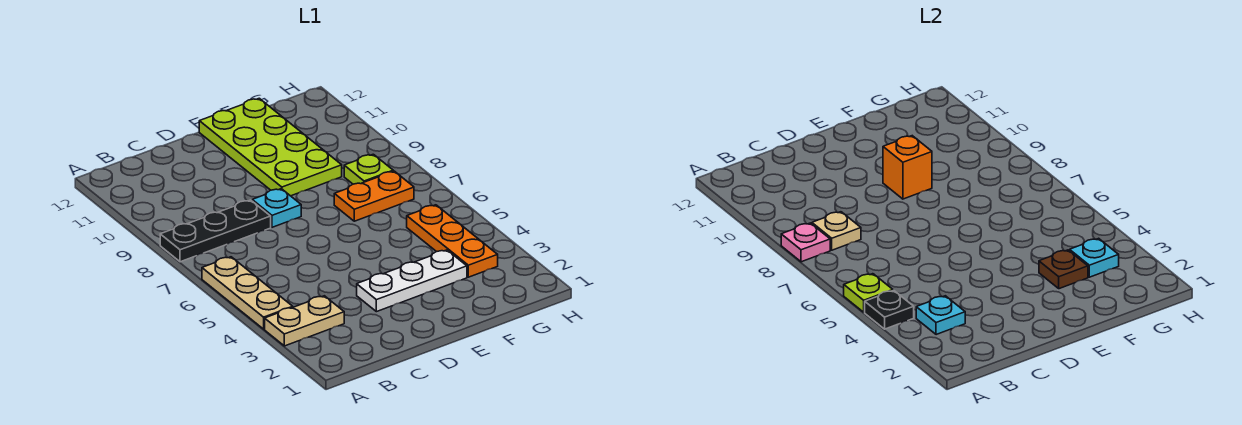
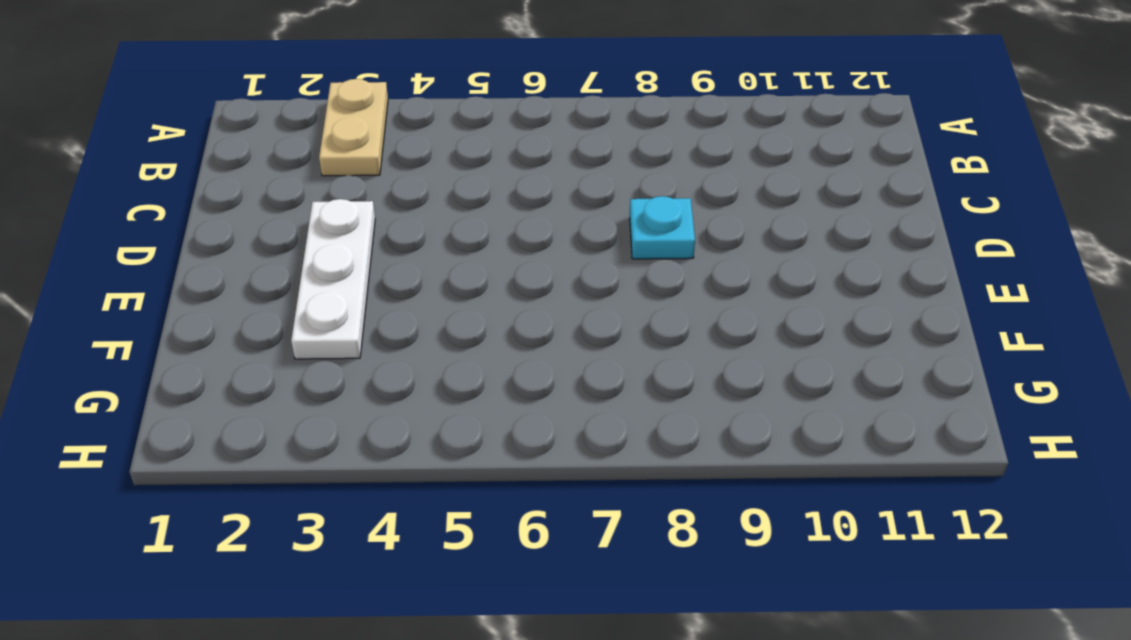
none -> tan plate A4:A6 level 1
none -> black plate A8:C8 level 1
none -> lime plate E9:F12 level 1

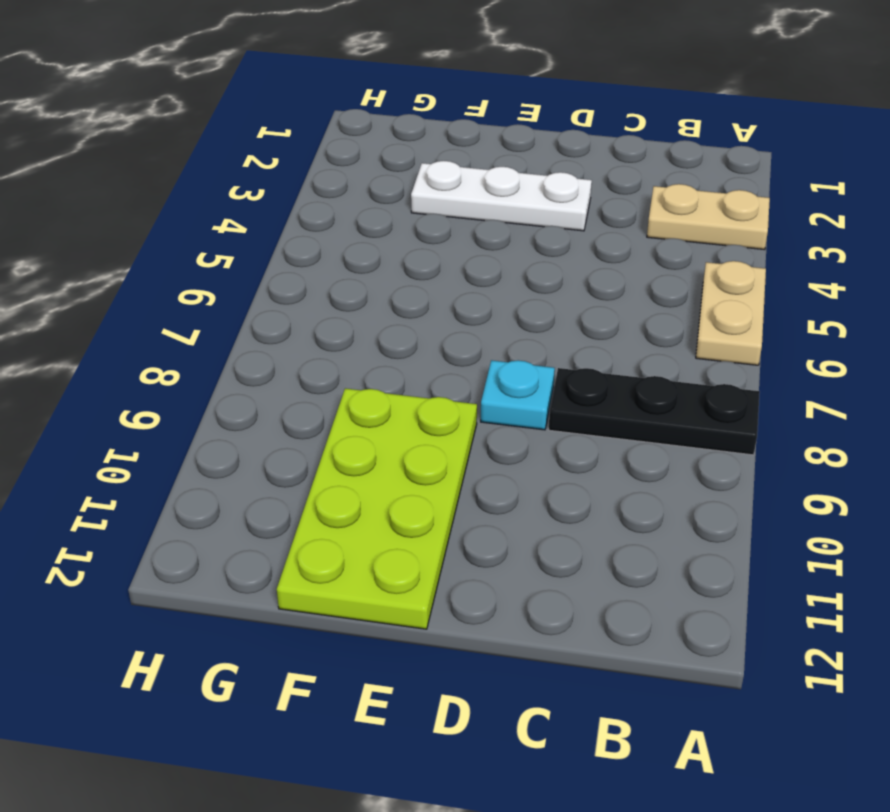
tan plate A5:A6 level 1 -> tan plate A4:A6 level 1
none -> orange plate F7:G7 level 1
none -> orange plate G3:G5 level 1
none -> lime plate G8 level 1

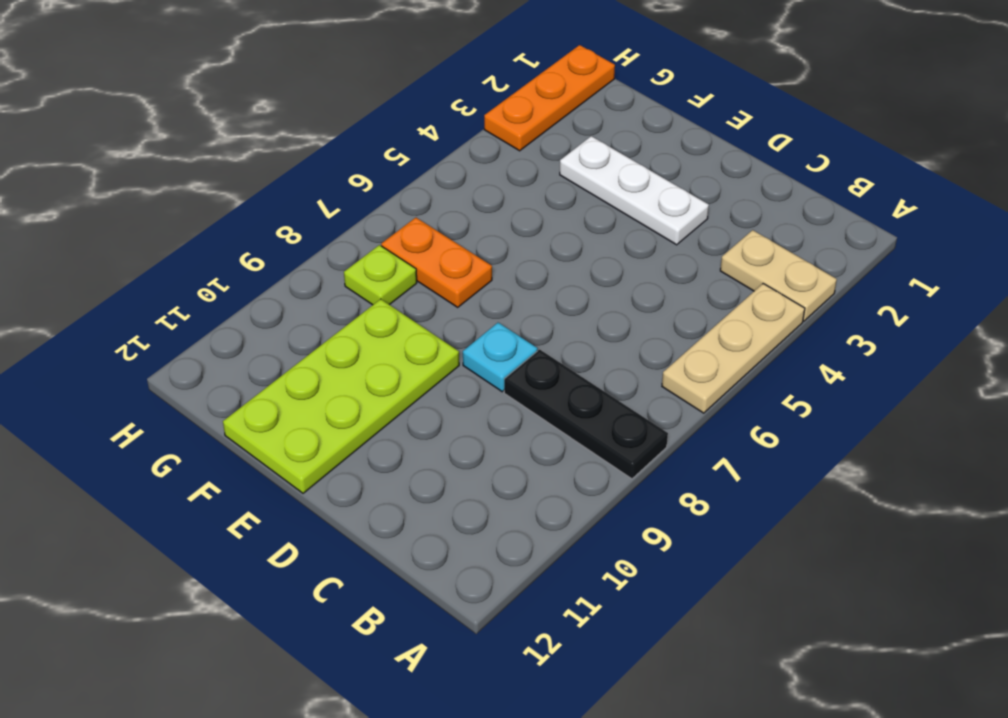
orange plate H1:H3 level 1 -> orange plate G3:G5 level 1
none -> black plate A4 level 2
none -> lime plate A5 level 2
none -> pink plate A8 level 2

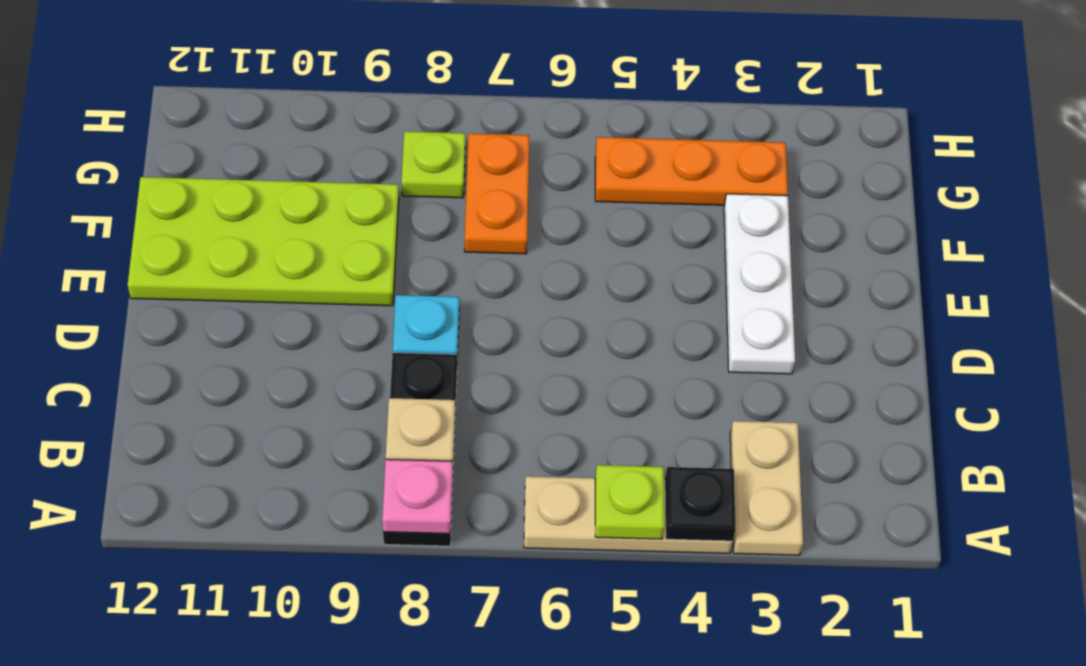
none -> cyan plate B3 level 2
none -> orange brick E9 level 2
none -> brown plate F3 level 2

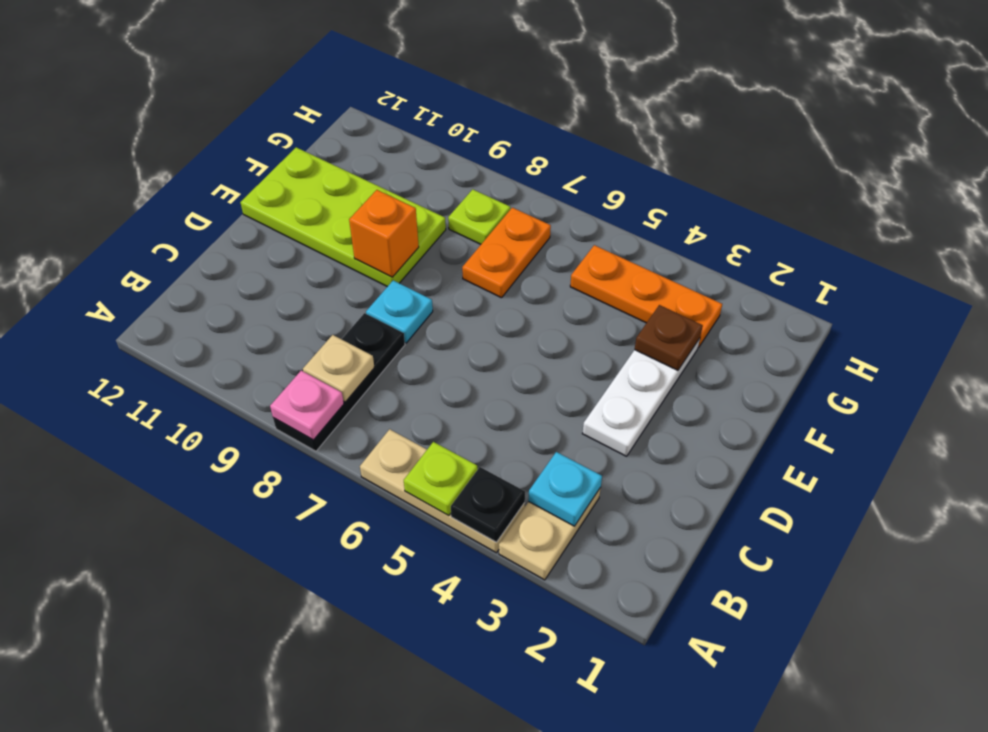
none -> cyan plate G3 level 2

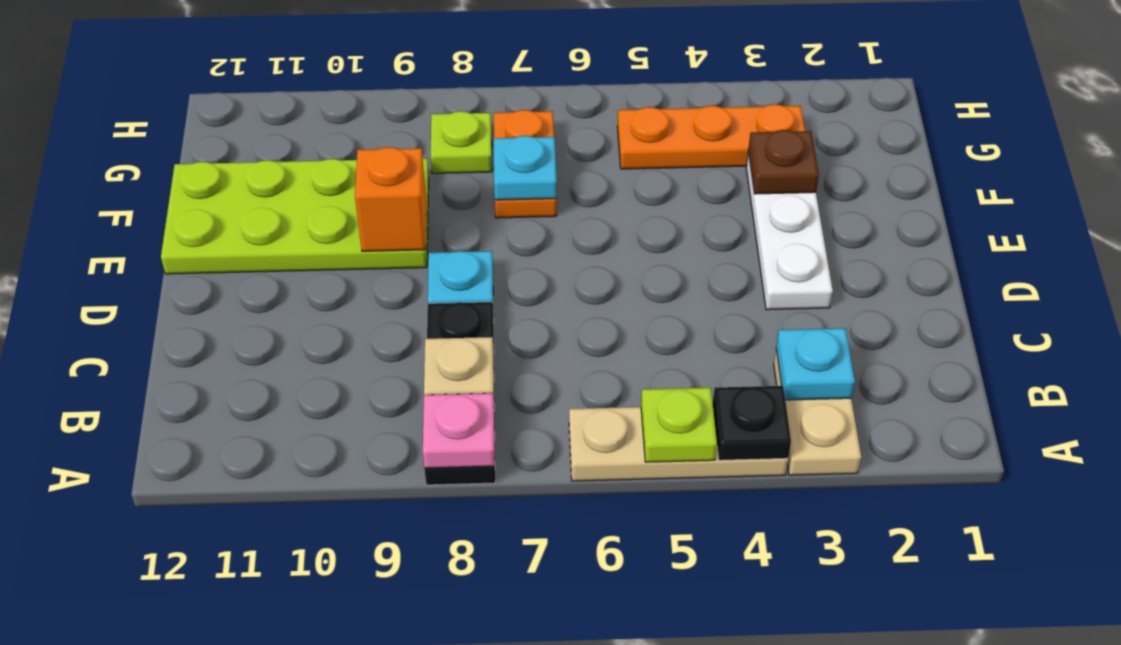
cyan plate F7 level 2 -> cyan plate G3 level 2

